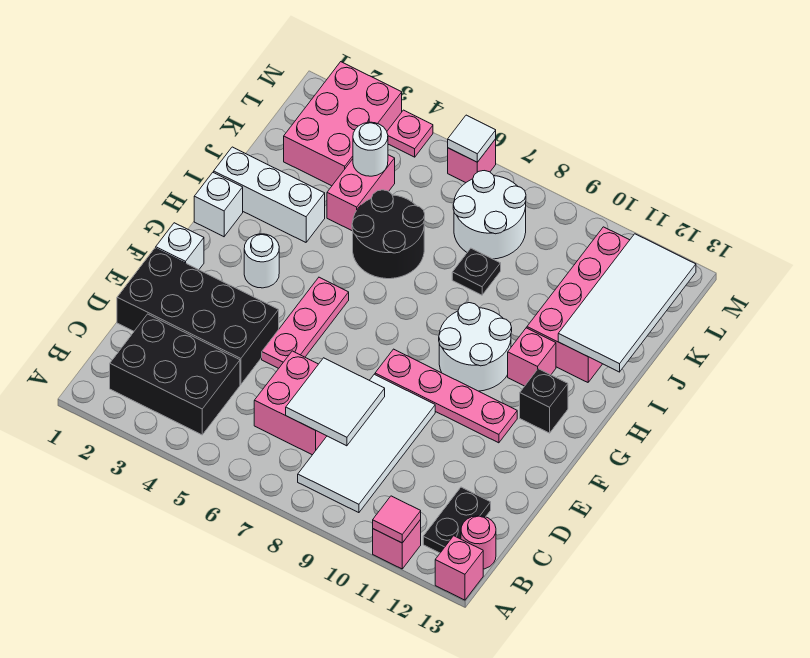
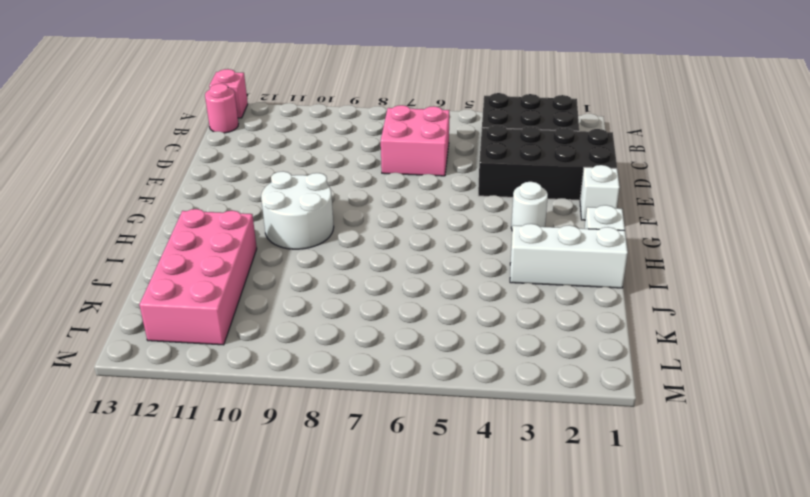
none -> pink brick A11 level 1
none -> white tile B8:E9 level 1
none -> black plate B12:C12 level 1
none -> pink plate E5:G5 level 1

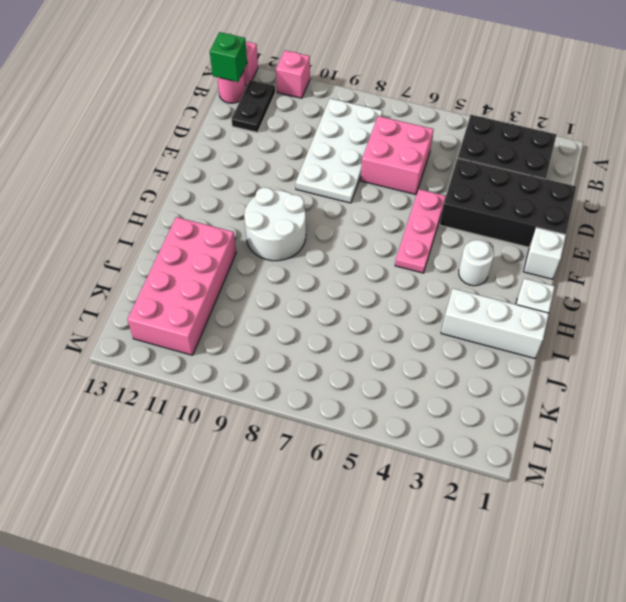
white plate B8:E9 level 1 -> white tile B8:E9 level 1
green brick B13 level 2 -> none
none -> pink plate F8:F11 level 1
none -> black brick G12 level 1
none -> pink brick H11 level 1
none -> black round brick I5:J6 level 1

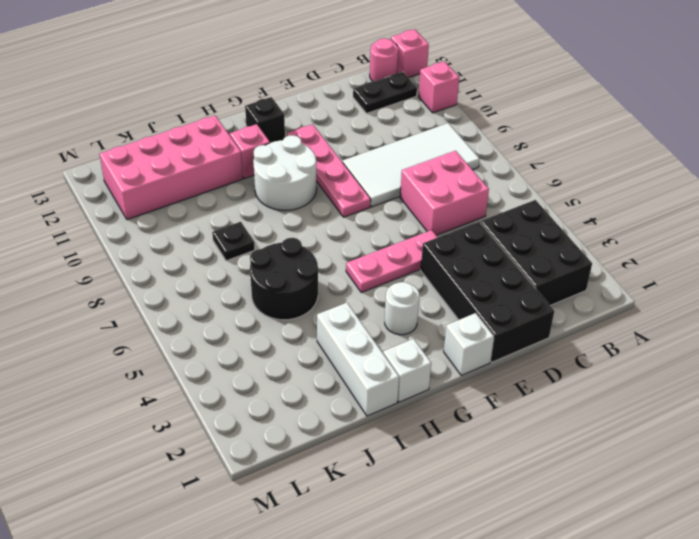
none -> pink brick J4:K4 level 1
none -> pink brick K2:M3 level 1
none -> white round brick K7:L8 level 1
none -> pink plate M4 level 1

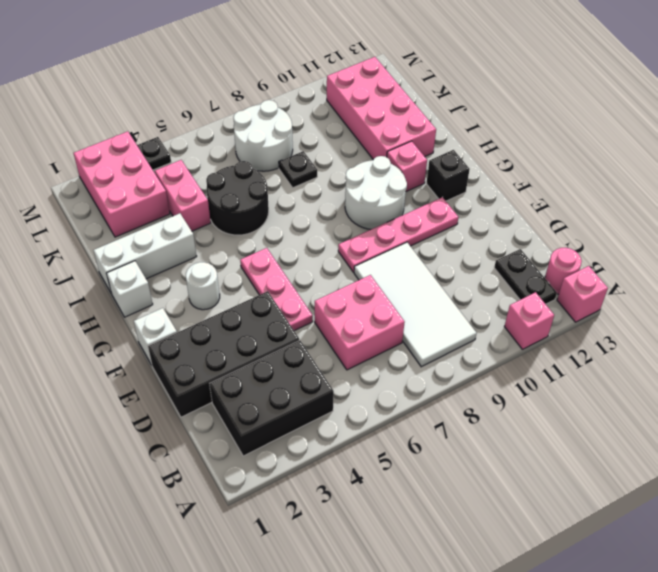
black plate M4 level 1 -> pink plate M4 level 1
none -> pink brick M6 level 1
none -> pink tile A11 level 2
none -> white tile C7:D8 level 2
none -> white tile I12:L13 level 2

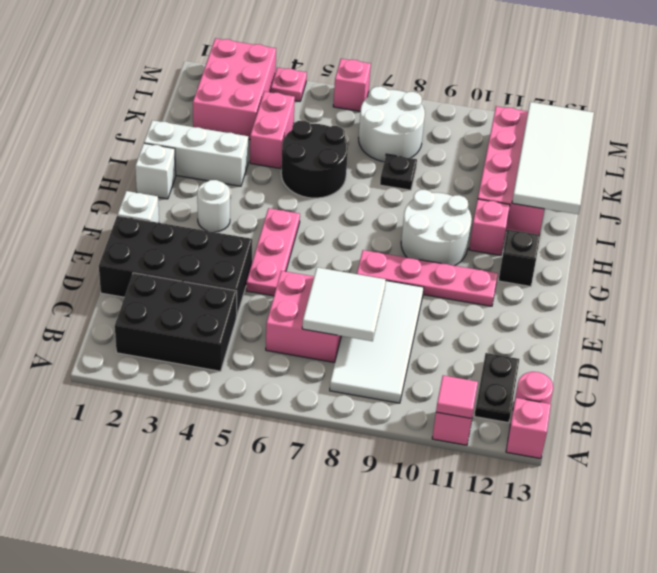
none -> white round brick K4 level 2
none -> white tile M6 level 2

